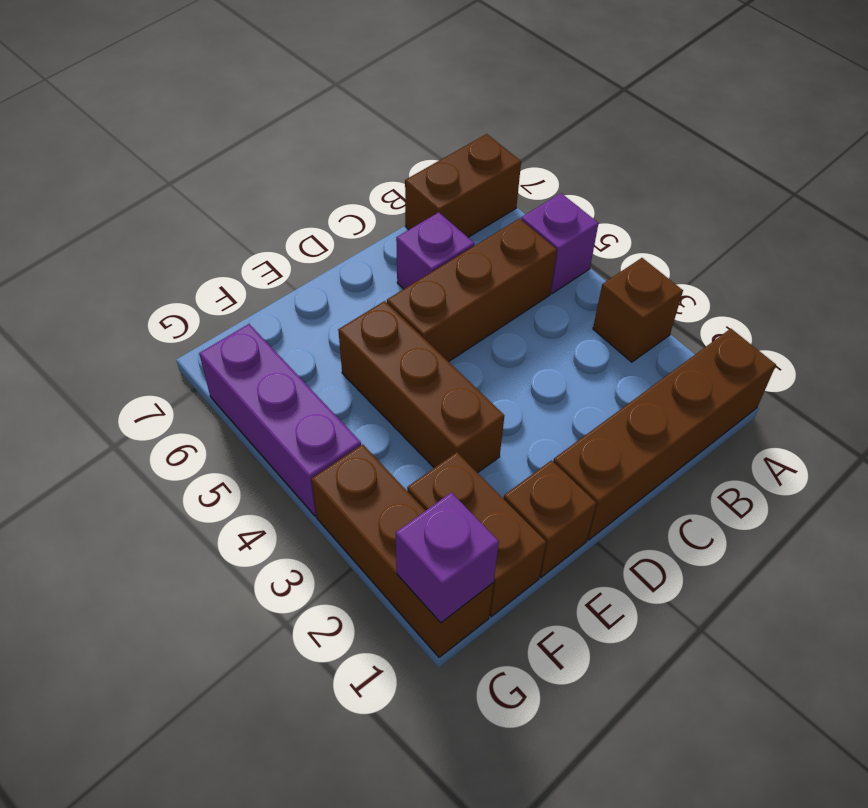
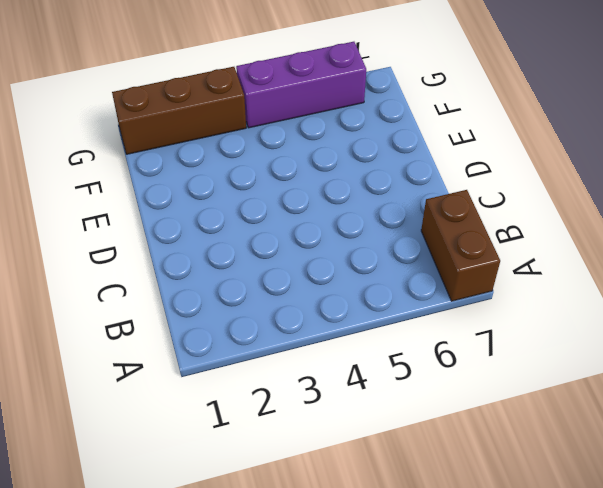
none -> brown brick A1:D1 level 1
none -> brown brick A3 level 1
none -> purple brick A5 level 1

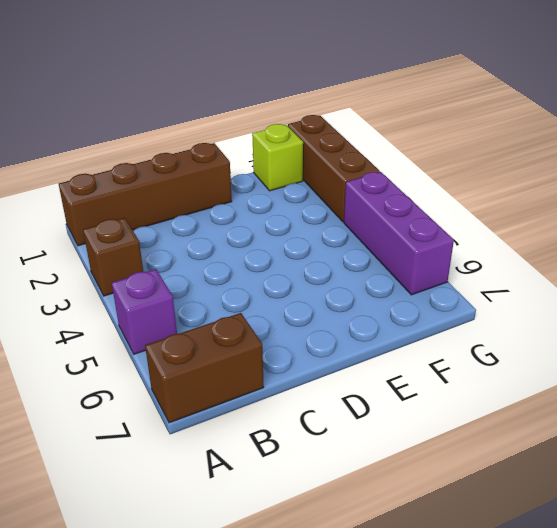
lime brick F1 level 1 -> brown brick F1:F2 level 1
none -> brown brick B5:D5 level 1
none -> purple brick C6 level 1
none -> brown brick E1 level 1

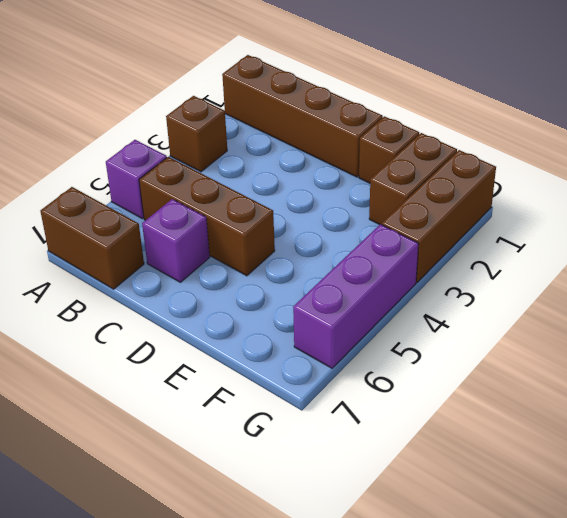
none -> brown brick E3:E5 level 1
none -> purple brick G1 level 2

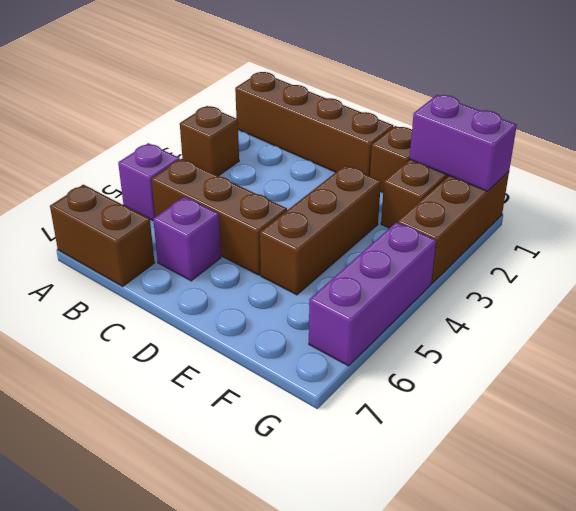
purple brick F1:G1 level 2 -> purple brick G1 level 2

